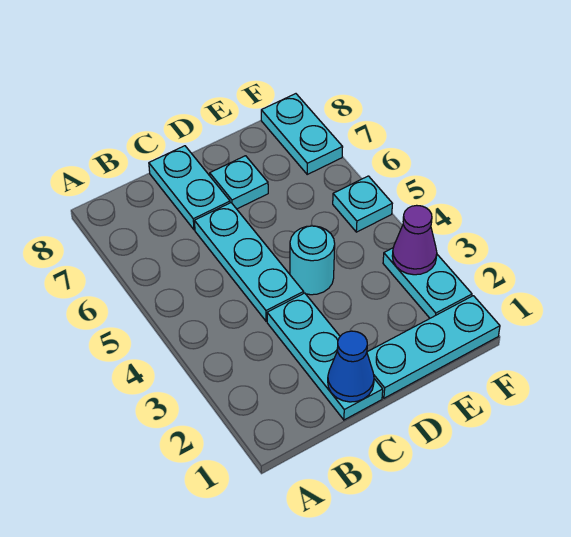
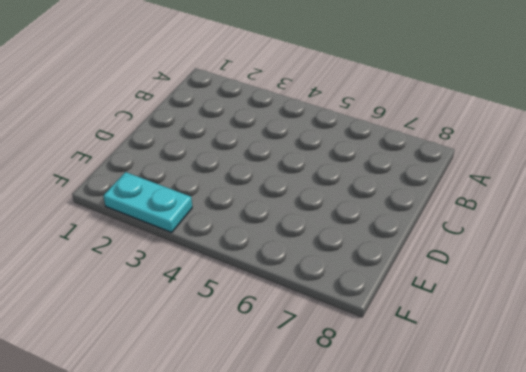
none -> cyan plate C1:C3 level 1
none -> cyan plate C4:C6 level 1

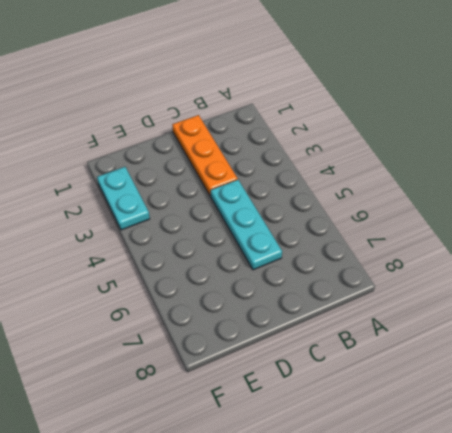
orange plate C1:C3 level 1 -> cyan plate C1:C3 level 1
none -> cyan plate C7:C8 level 1
none -> cyan plate D1:F1 level 1

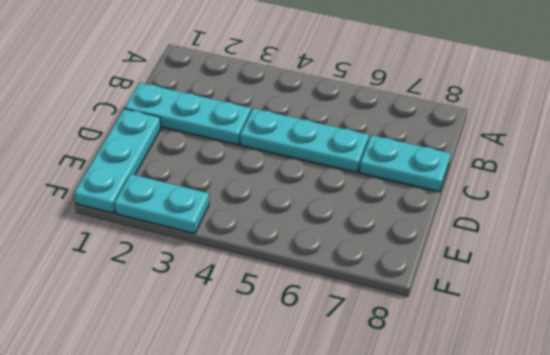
none -> cyan round brick D4 level 1
none -> cyan plate D7 level 1

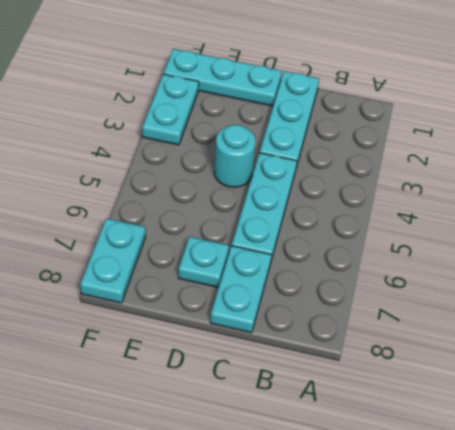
none -> cyan plate F5 level 1
none -> blue cone C1 level 2

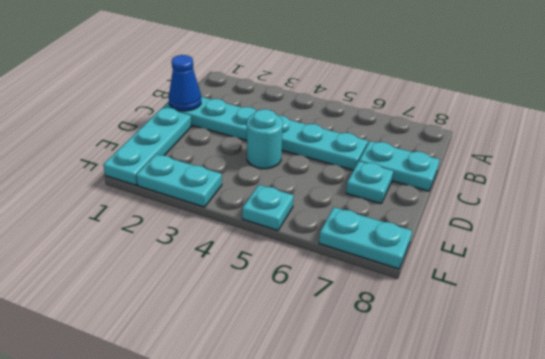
none -> purple cone F3 level 2

